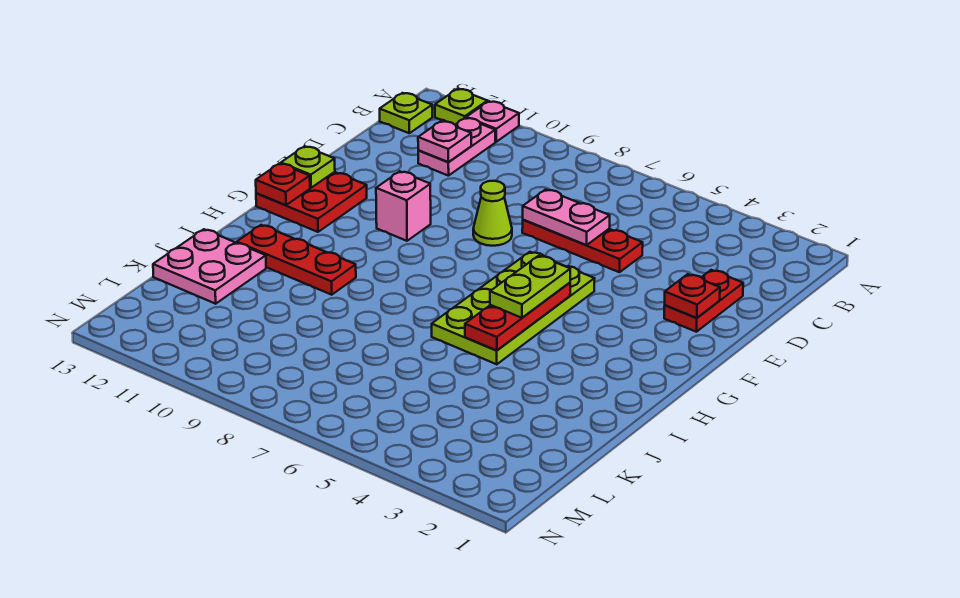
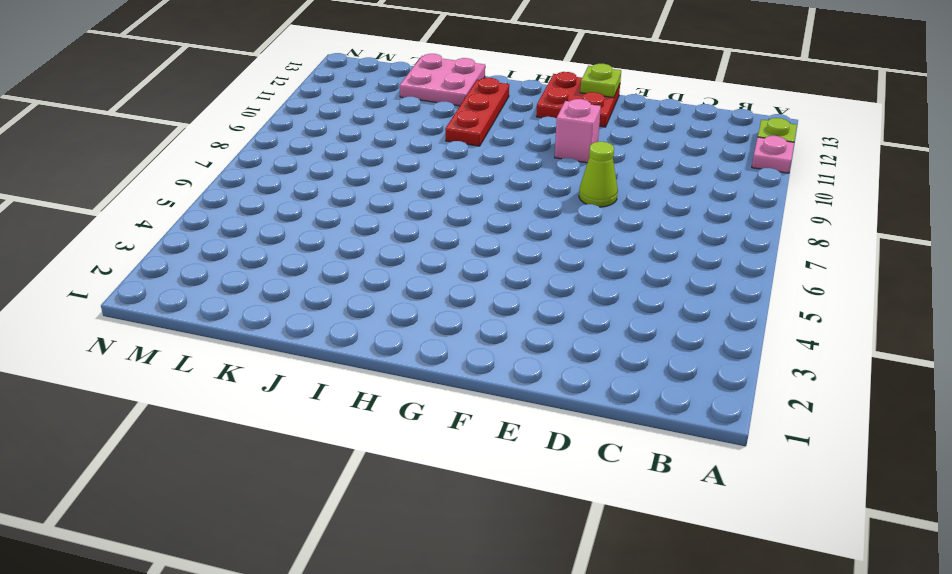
none -> pink plate B11:C11 level 1
none -> lime plate B13 level 1
none -> red plate D2:E2 level 1

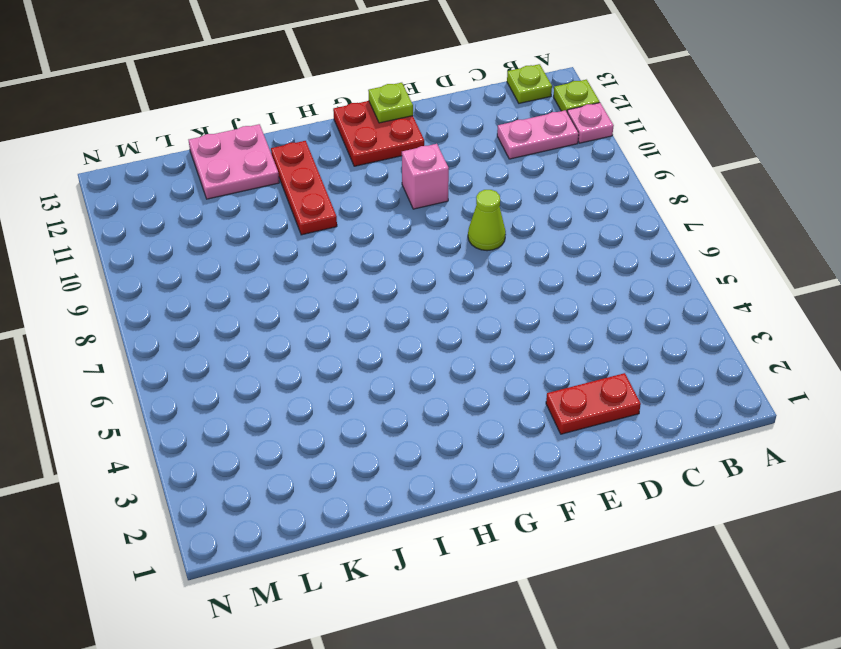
none -> red plate D5:D7 level 1
none -> lime plate F5:I6 level 1
none -> pink plate C11 level 2

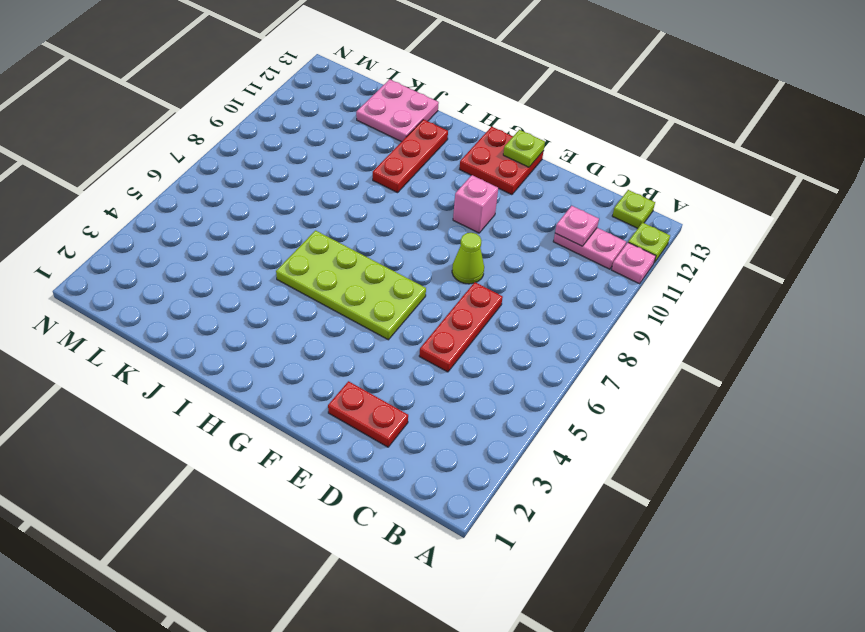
none -> pink plate D6:D7 level 2
none -> red plate E2 level 2
none -> red plate G5:I5 level 2

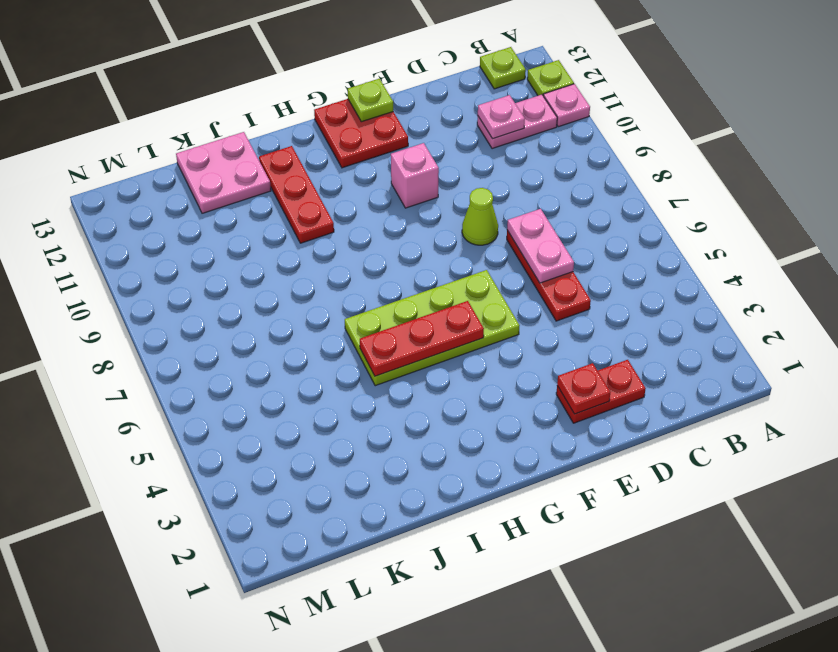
none -> red plate G13 level 2
none -> lime plate G5:H5 level 3

